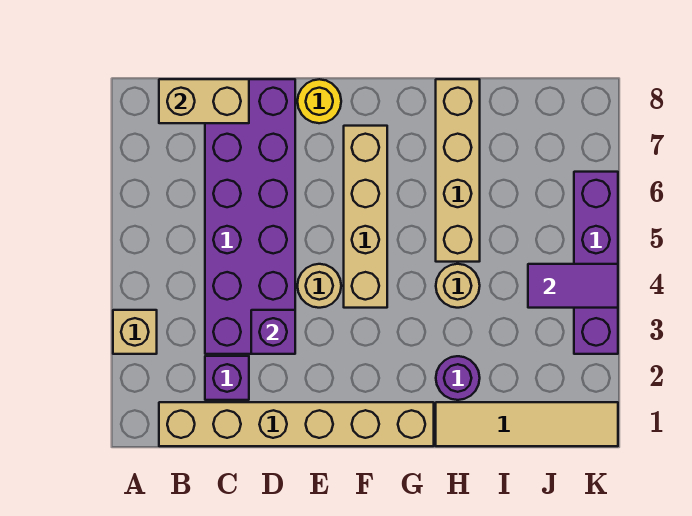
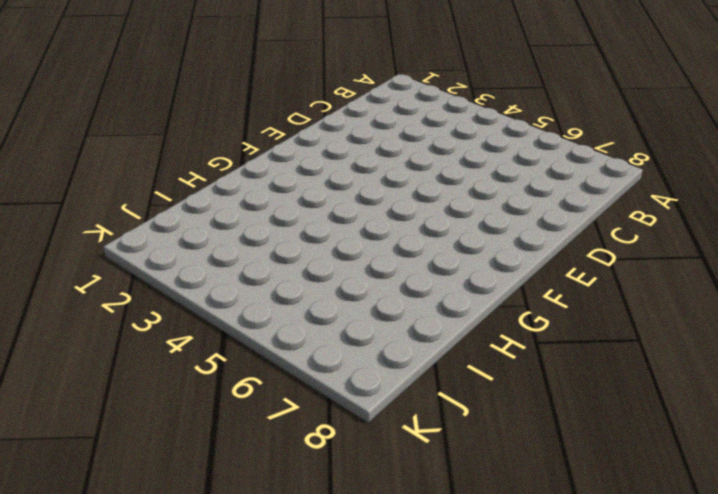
none -> tan brick A3 level 1
none -> tan brick B1:G1 level 1
none -> purple brick C2 level 1

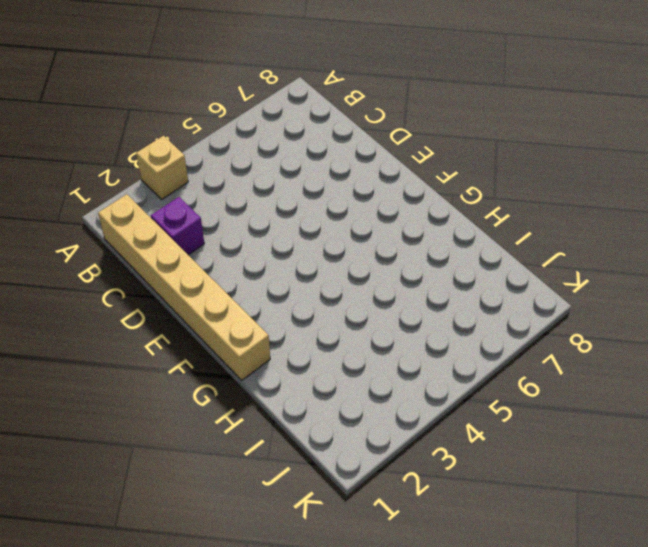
none -> purple brick C3:D8 level 1
none -> tan round brick E4 level 1
none -> yellow round brick E8 level 1

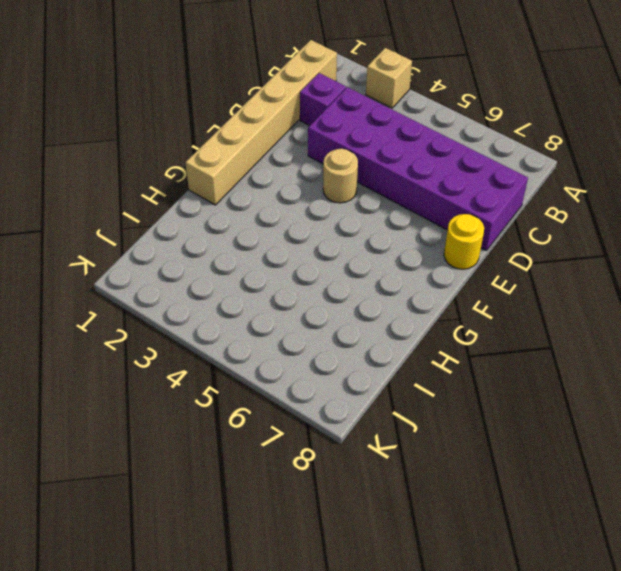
none -> tan brick F4:F7 level 1
none -> tan tile H1:K1 level 1
none -> purple round brick H2 level 1

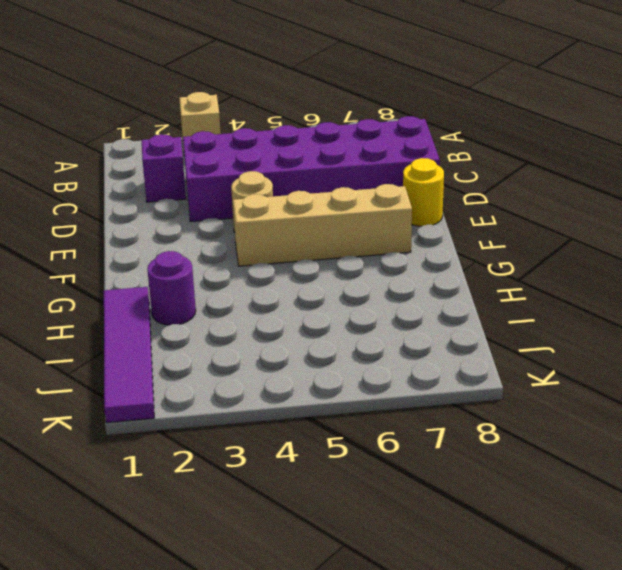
purple tile H1:K1 level 1 -> tan tile H1:K1 level 1
none -> tan brick B1:G1 level 1
none -> tan round brick H4 level 1
none -> tan brick H5:H8 level 1

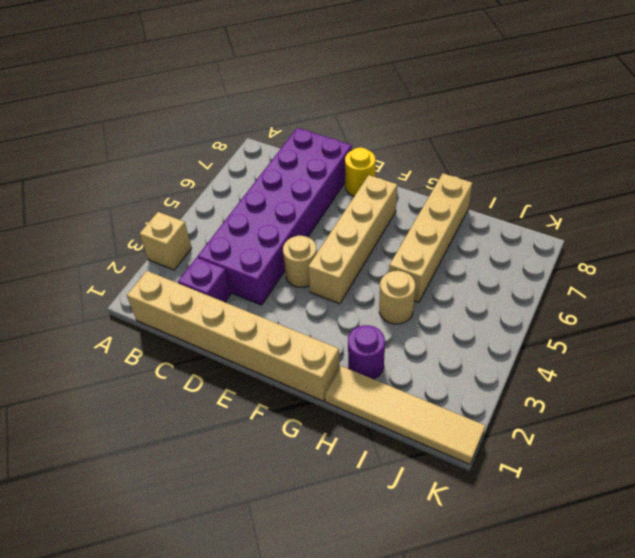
none -> purple brick K3:K6 level 1
none -> tan brick B8:C8 level 2
none -> purple brick D3 level 2

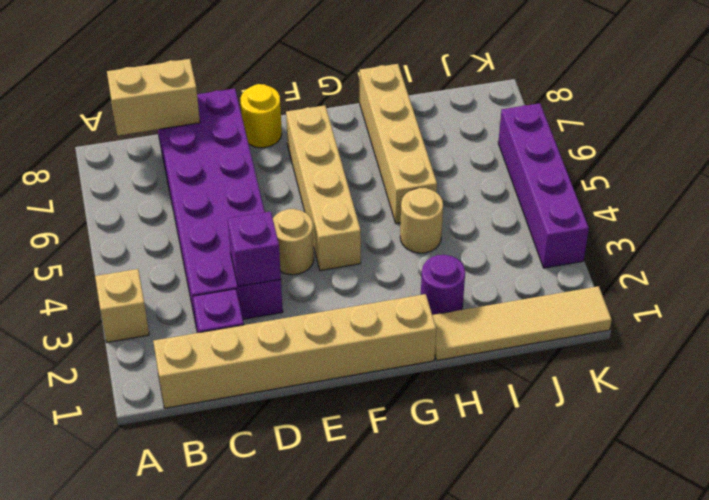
none -> purple tile J4:K4 level 2

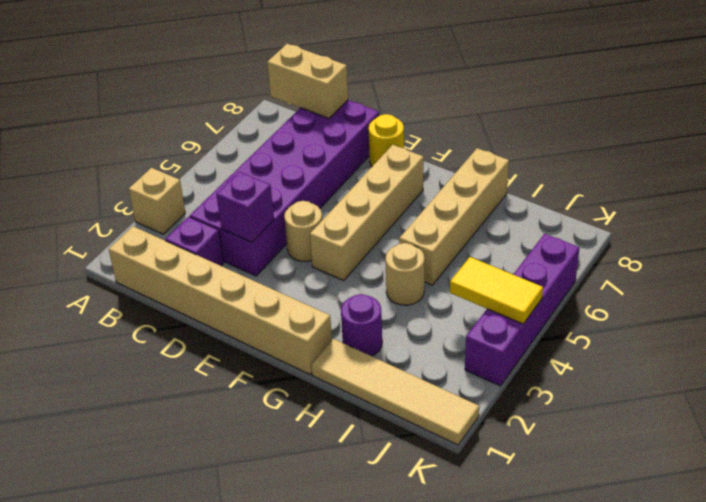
yellow tile J4:K4 level 2 -> purple tile J4:K4 level 2

